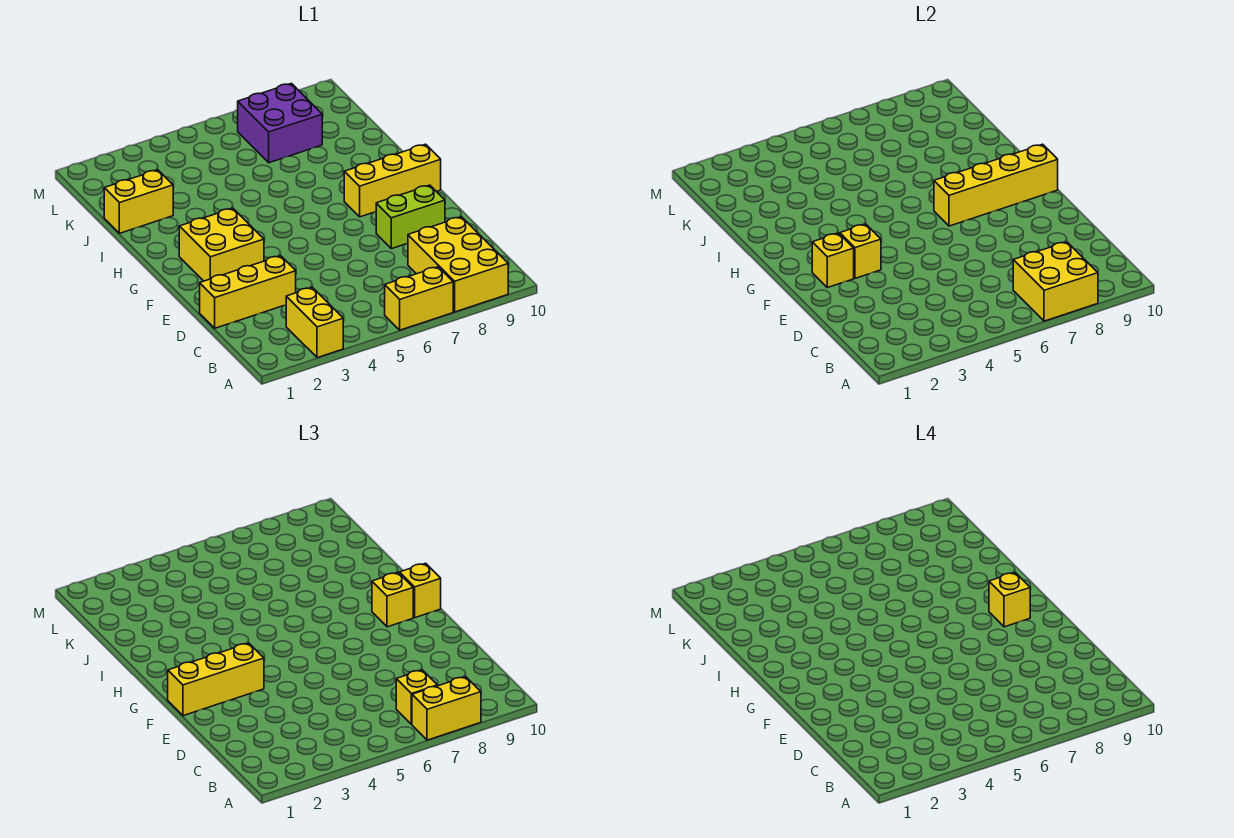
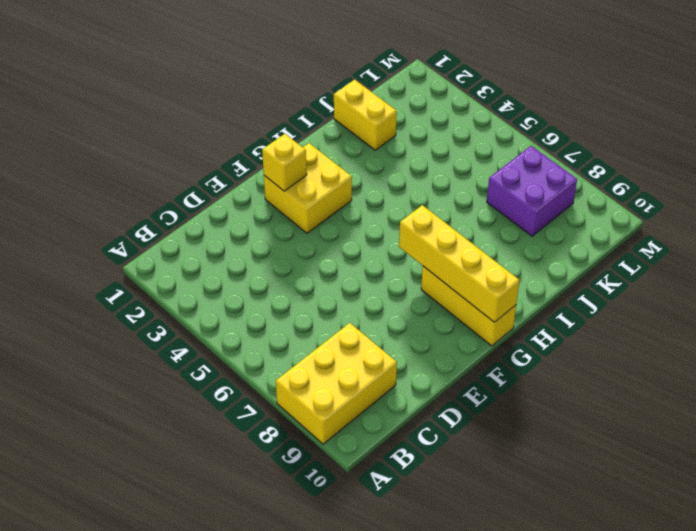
none -> yellow brick A3:B3 level 1
none -> yellow brick A6:A7 level 1
none -> yellow brick D1:D3 level 1

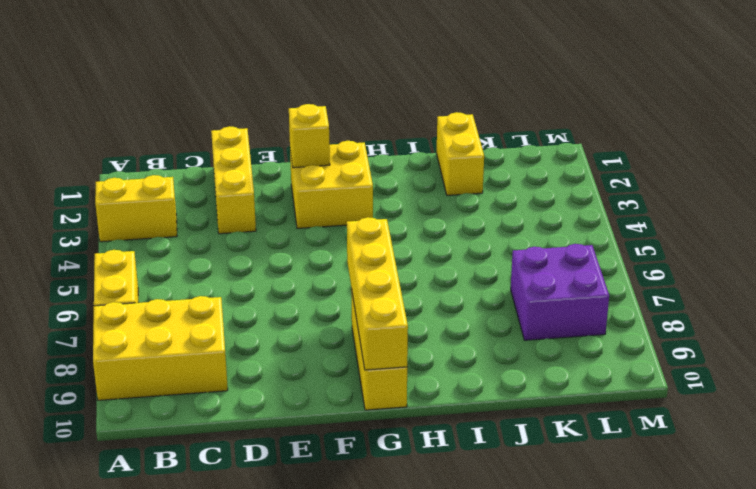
none -> lime brick E8:E9 level 1
none -> yellow brick A7:B8 level 2
none -> yellow brick F3 level 2

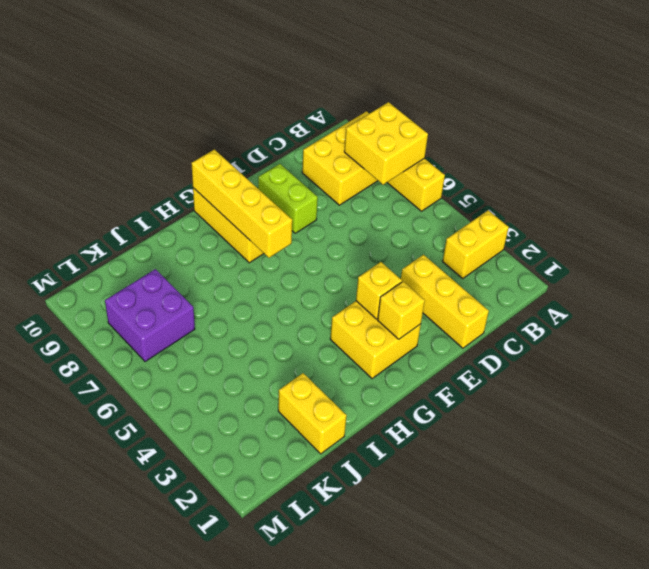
none -> yellow brick A7:A8 level 3
none -> yellow brick B7 level 3
none -> yellow brick F1:F3 level 3

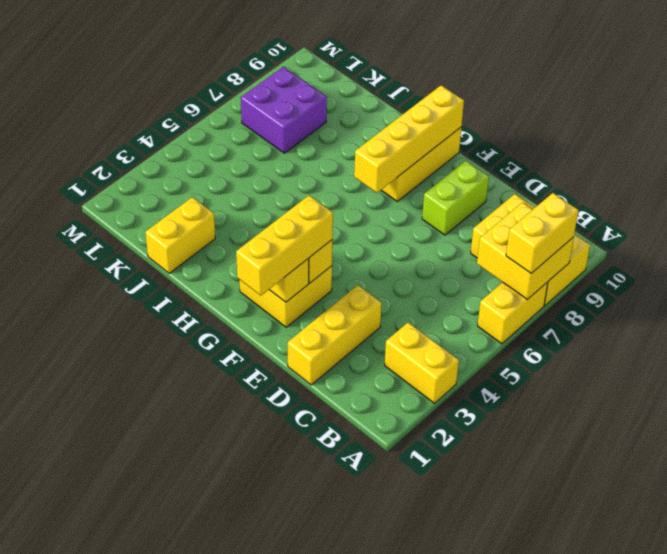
none -> yellow brick B7 level 3
none -> yellow brick G9 level 3
none -> yellow brick G10 level 3

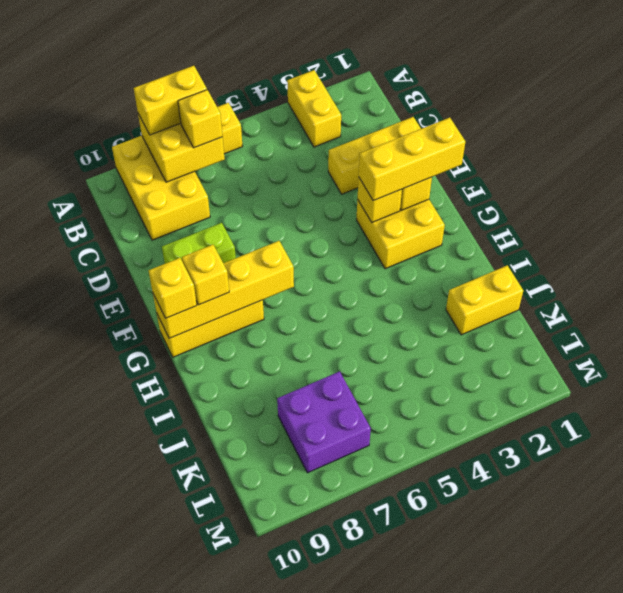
none -> yellow brick G9 level 4

